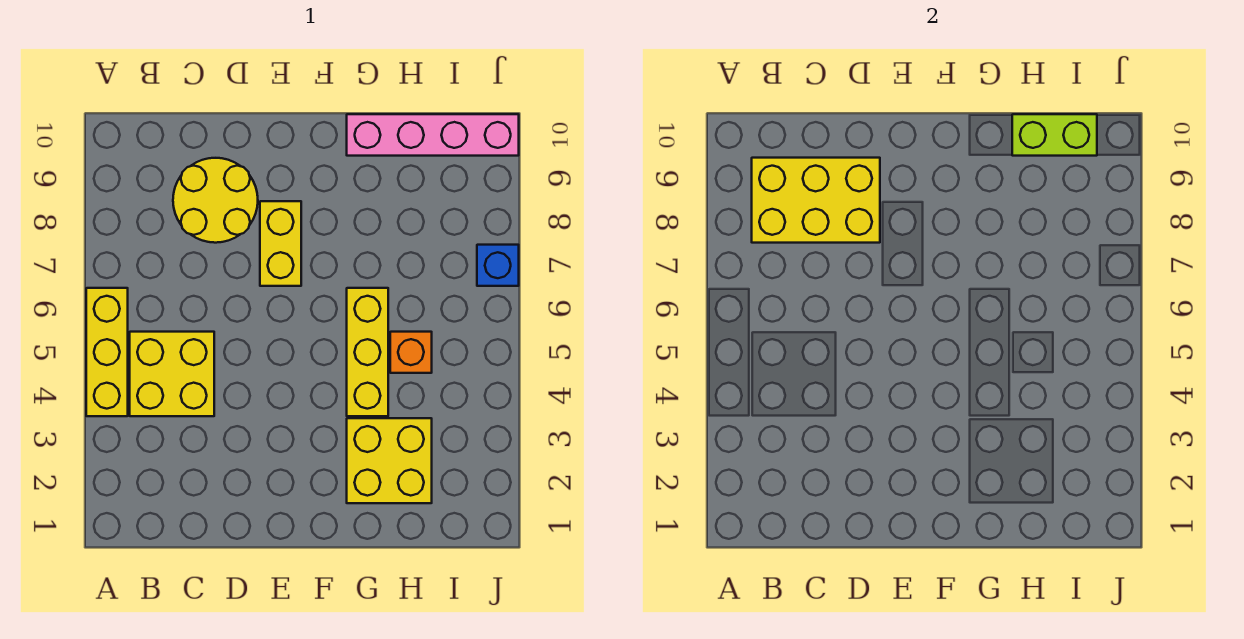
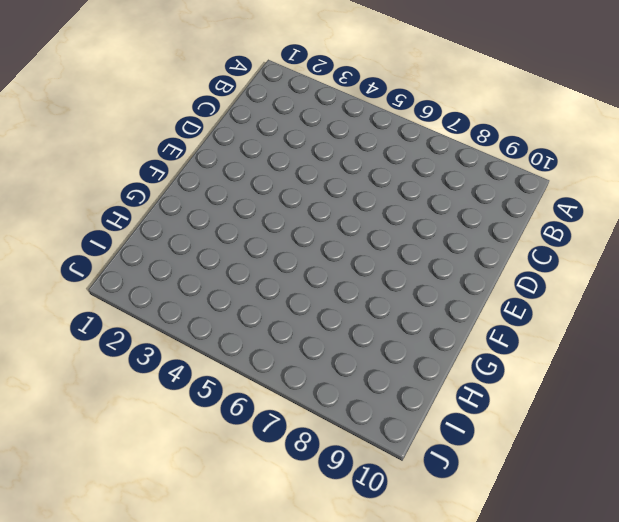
none -> yellow brick A4:A6 level 1
none -> yellow brick B4:C5 level 1

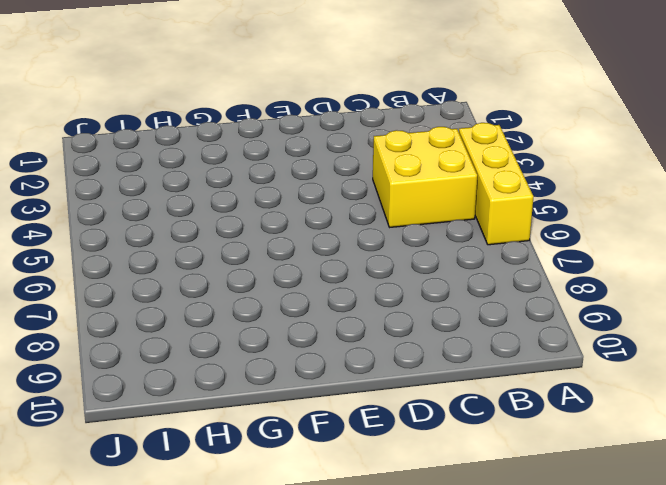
none -> yellow round brick C8:D9 level 1
none -> yellow brick E7:E8 level 1

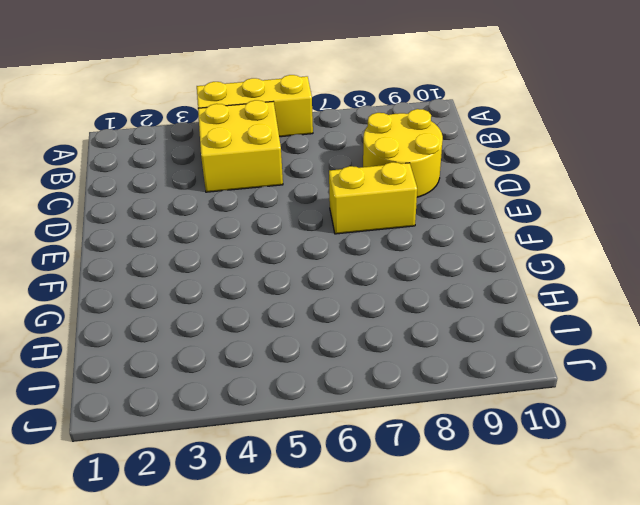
none -> yellow brick G2:H3 level 1
none -> yellow brick G4:G6 level 1

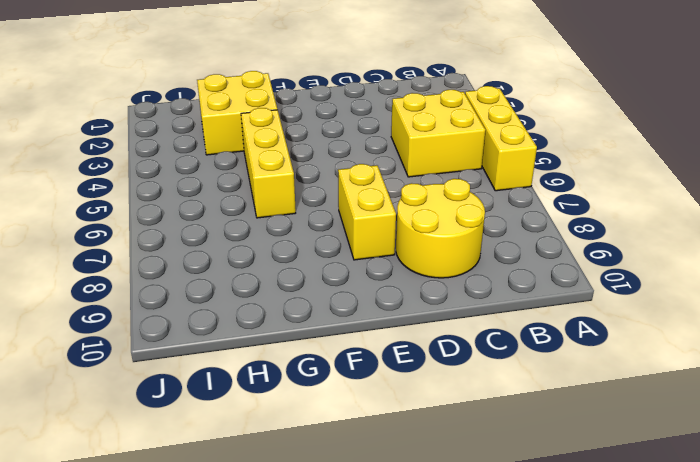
none -> pink brick G10:J10 level 1
none -> orange brick H5 level 1

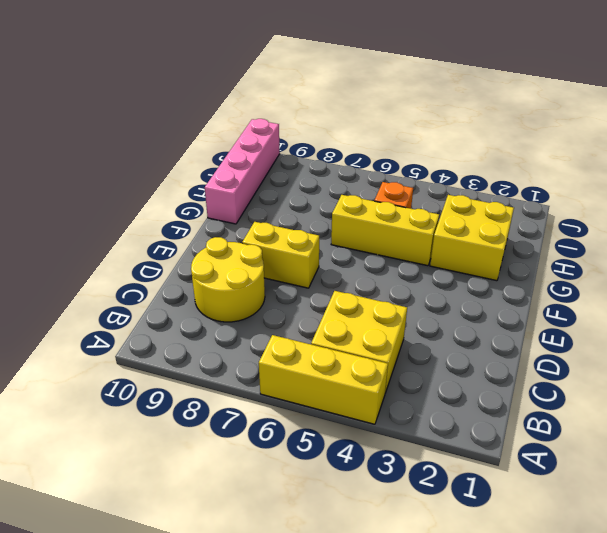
none -> blue brick J7 level 1
none -> yellow brick B8:D9 level 2

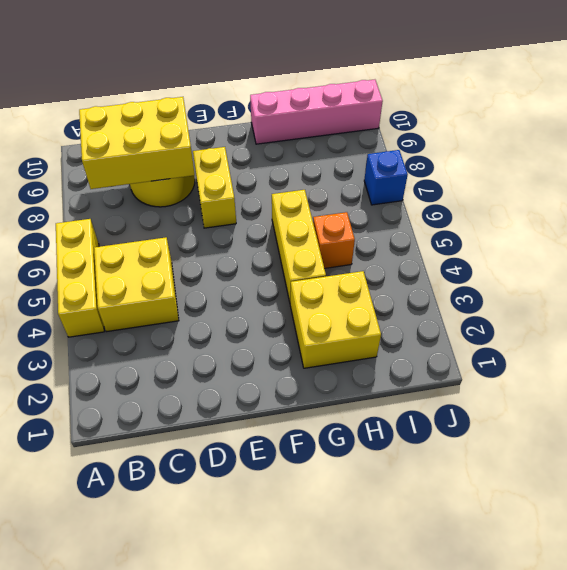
none -> lime brick H10:I10 level 2

